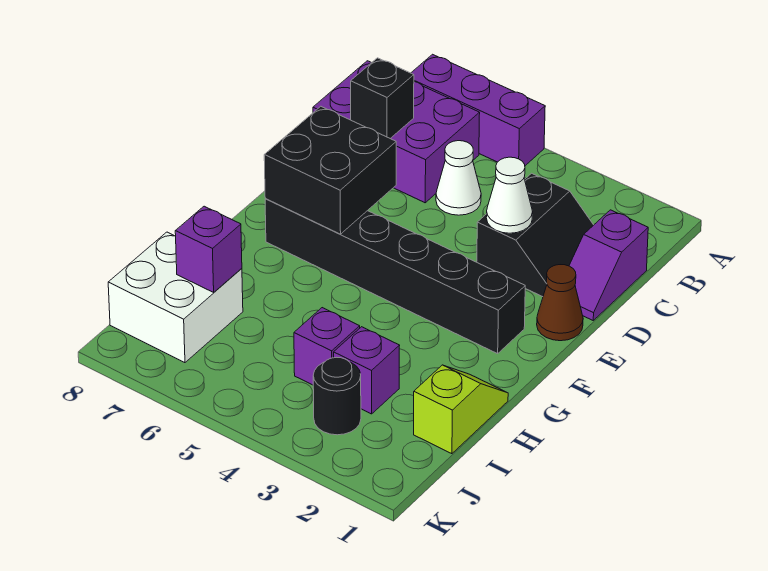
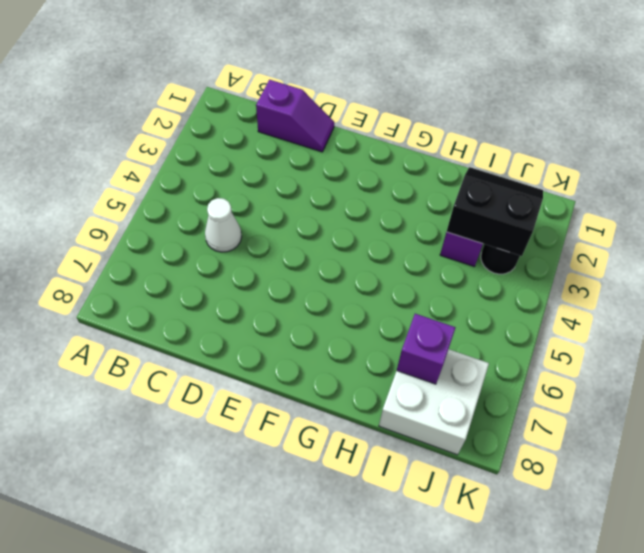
black slope I2:J3 level 2 top 3 -> black slope C2:D3 level 1 top 3
none -> purple brick A5:A7 level 1
none -> purple brick B6:C8 level 1
none -> brown cone E1 level 1

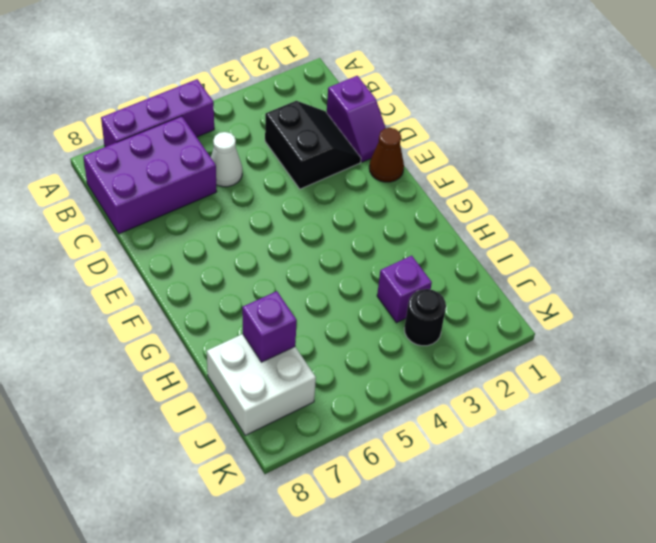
none -> black brick F2:F7 level 1
none -> lime slope H1:I1 level 1 top I
none -> purple brick I4 level 1

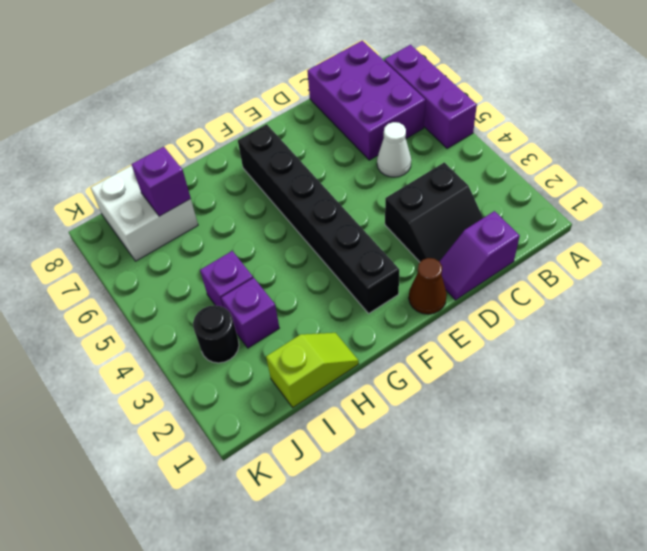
none -> black brick C7 level 2
none -> white cone D3 level 2
none -> black brick E6:F7 level 2

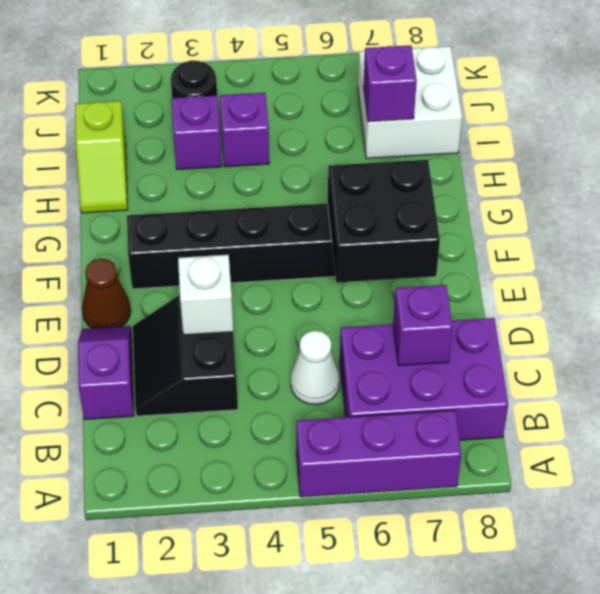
purple brick C7 level 2 -> black brick C7 level 2
white brick D3 level 2 -> white cone D3 level 2

